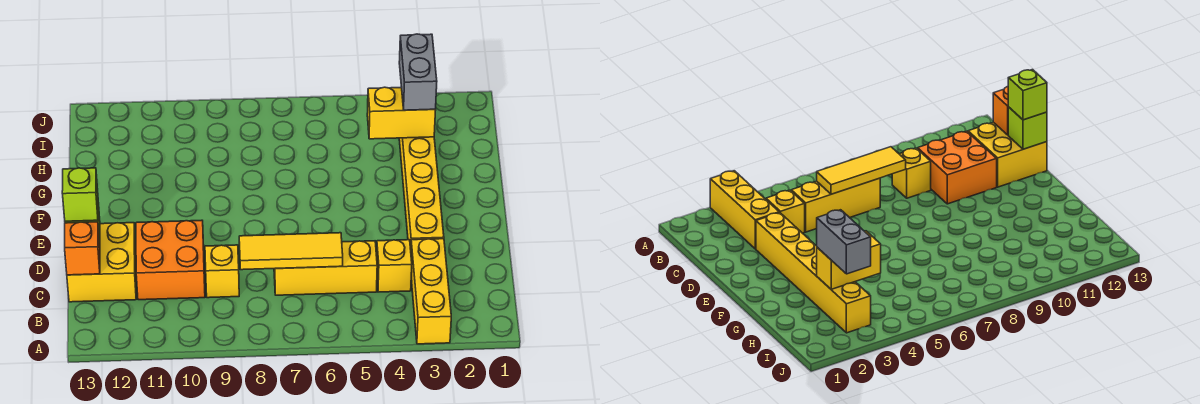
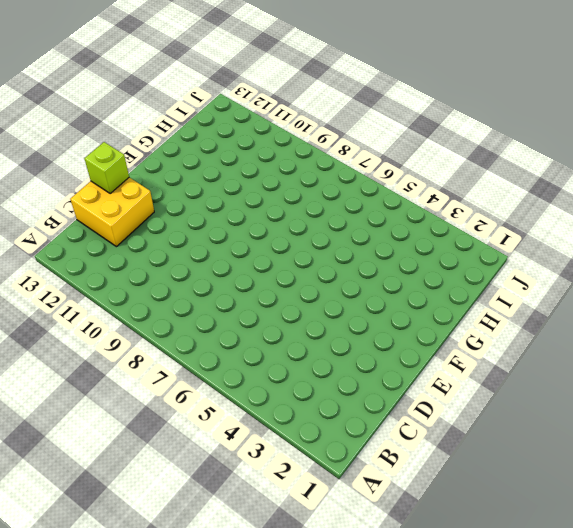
none -> yellow brick A3:C3 level 1
none -> yellow brick C4 level 1
none -> yellow brick C5:C7 level 1

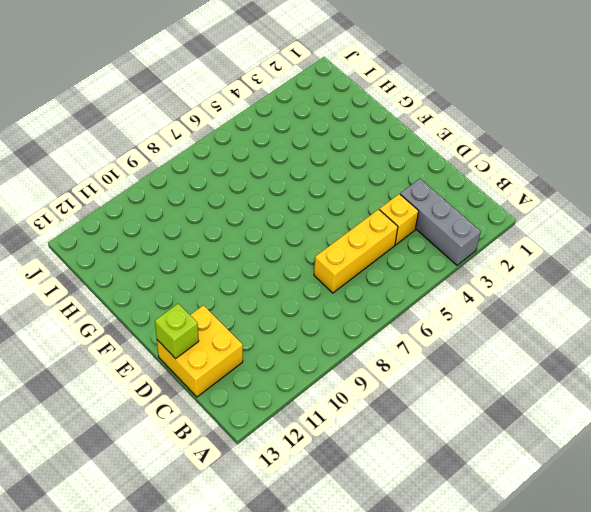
grey brick A3:C3 level 1 -> yellow brick A3:C3 level 1
none -> yellow brick C9 level 1
none -> orange brick C10:D11 level 1
none -> yellow brick D3:I3 level 1

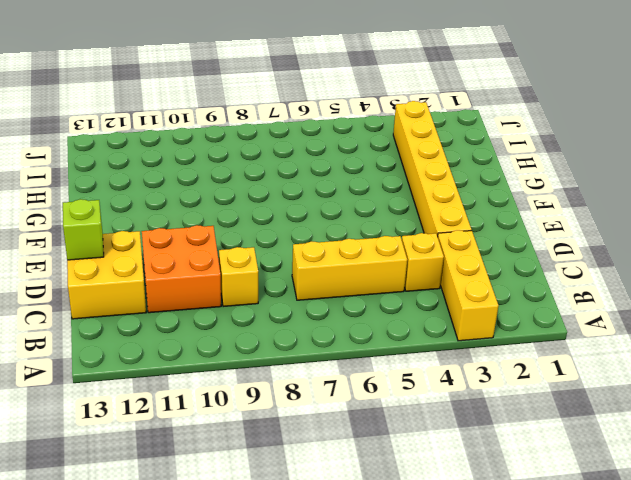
none -> yellow tile C6:C8 level 2
none -> orange brick C13 level 2
none -> yellow brick H3:H4 level 2

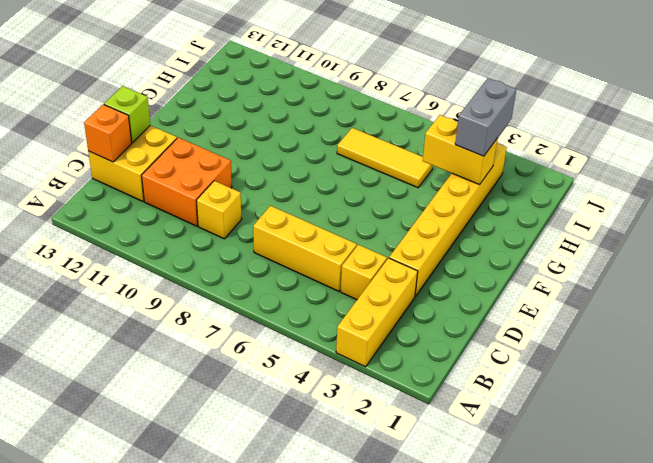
yellow tile H5:H7 level 1 -> yellow tile C6:C8 level 2
none -> lime brick D13 level 3

